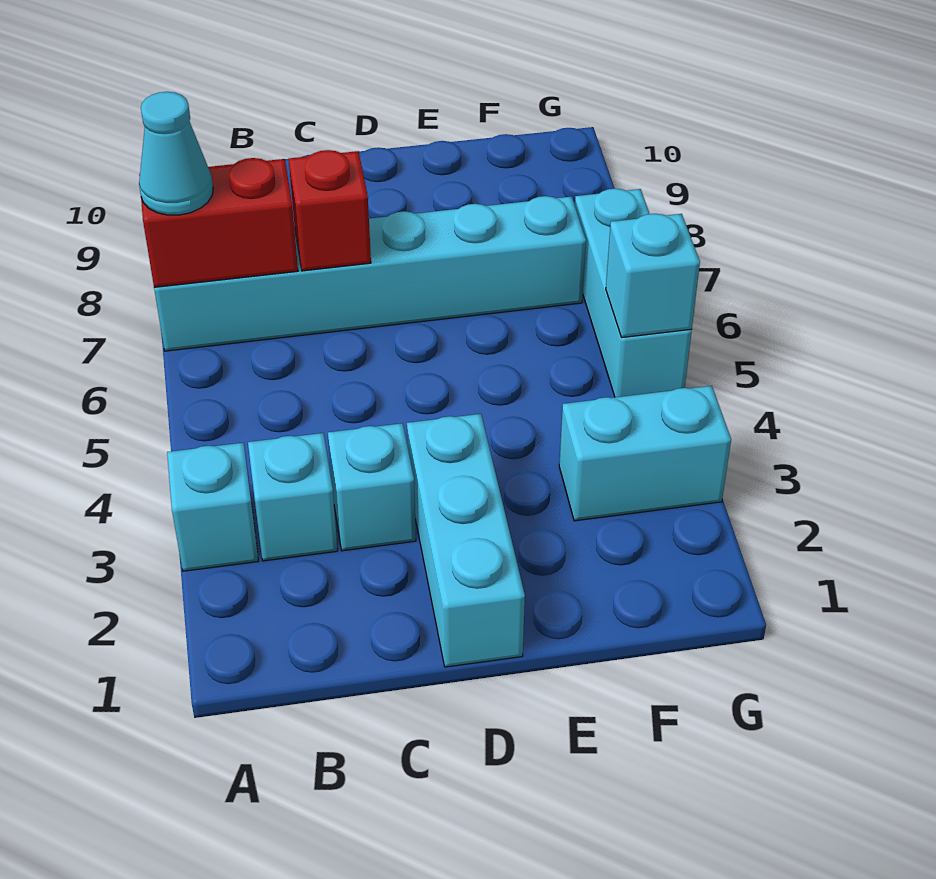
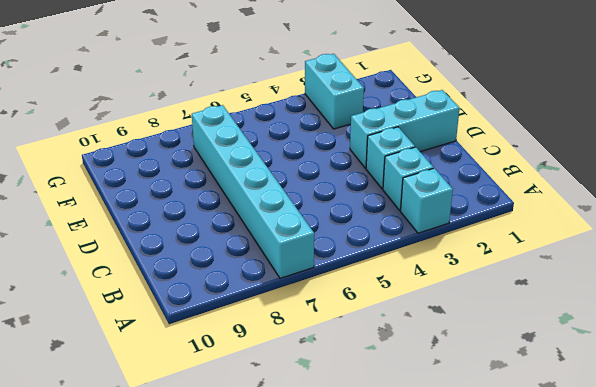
none -> cyan brick G5:G7 level 1
none -> red brick A7:B7 level 2

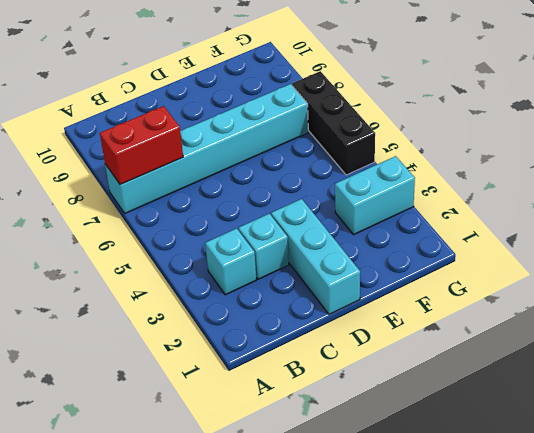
black brick G5:G7 level 1 -> cyan brick G5:G7 level 1
none -> cyan brick A3 level 1
none -> red brick C7 level 2

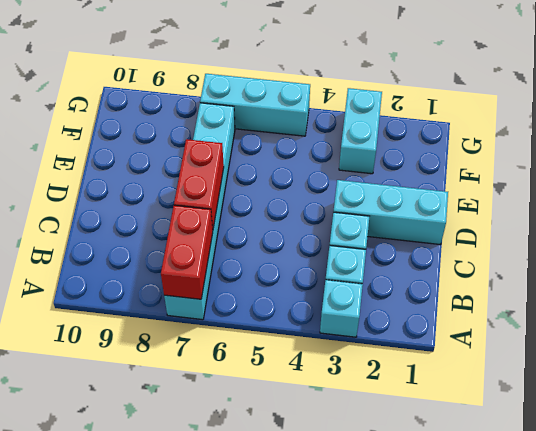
red brick C7:D7 level 2 -> red brick C7 level 2
none -> cyan brick G5 level 2
none -> cyan cone A7 level 3

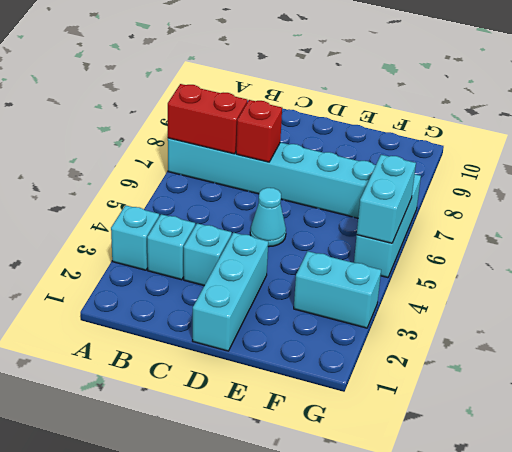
cyan cone D5 level 1 -> cyan cone A7 level 3
cyan brick G5:G6 level 2 -> cyan brick G5 level 2

